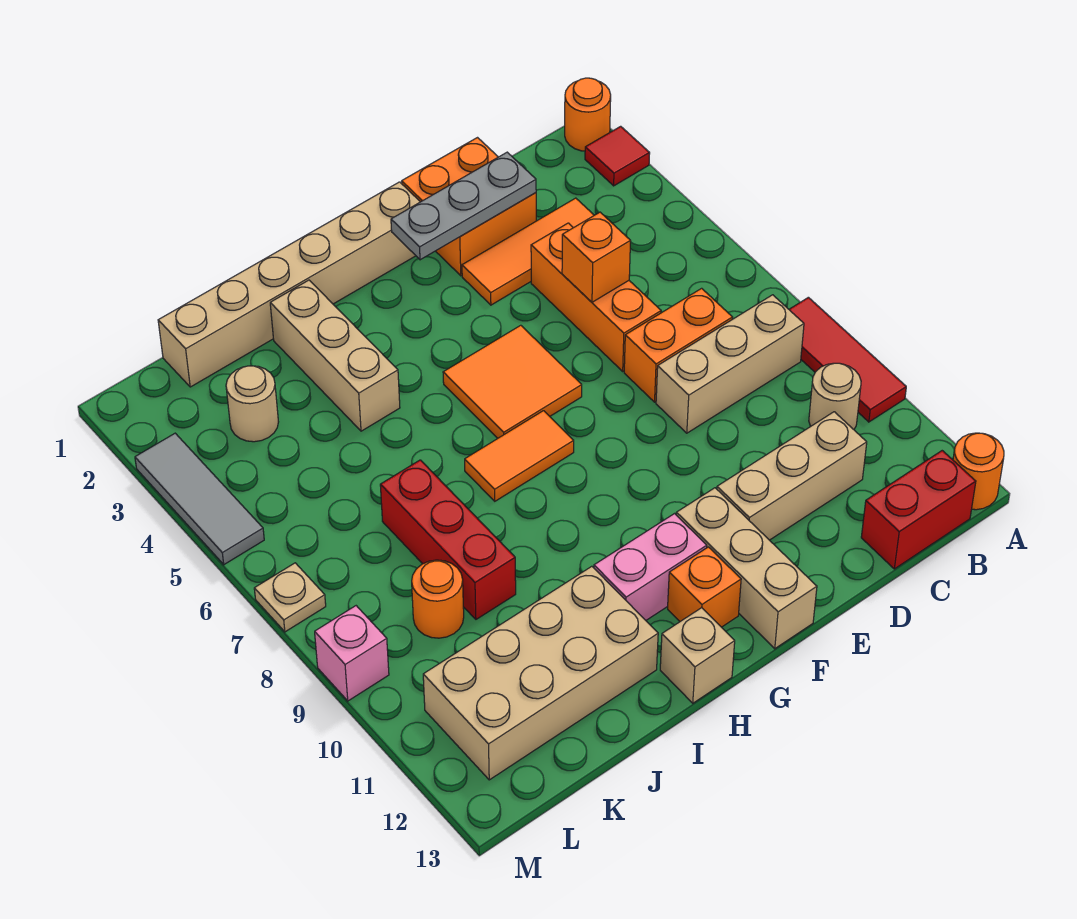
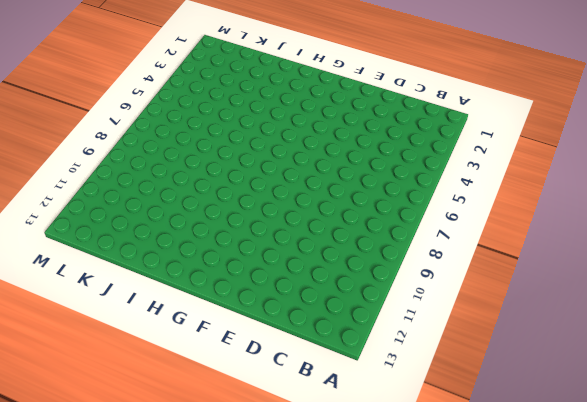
none -> orange round brick A1 level 1
none -> red tile A2 level 1
none -> red tile A8:A10 level 1

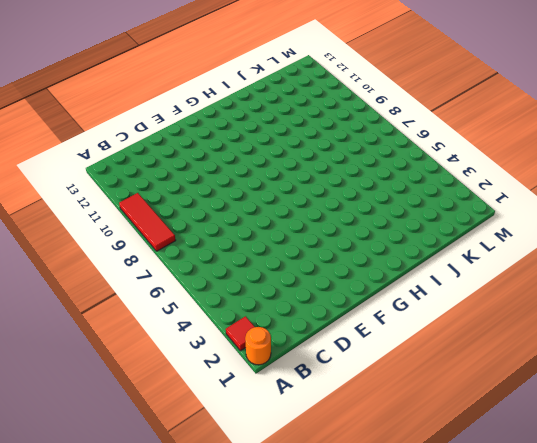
none -> orange round brick A13 level 1
none -> tan brick B8:D8 level 1
none -> tan round brick B10 level 1

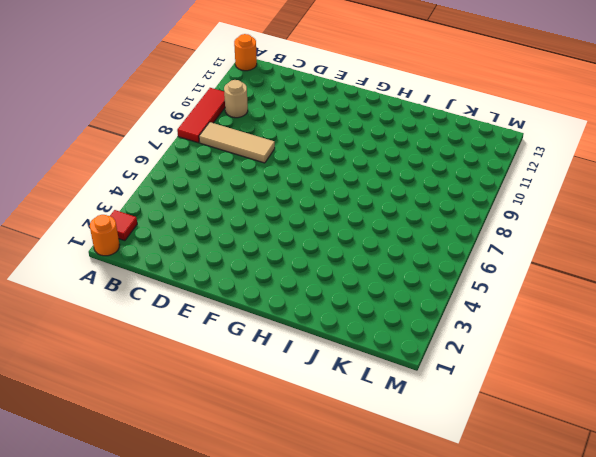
tan tile B8:D8 level 1 -> tan brick B8:D8 level 1
none -> red brick B13:C13 level 1
none -> orange tile C3:E3 level 1
none -> orange brick C7:D7 level 1

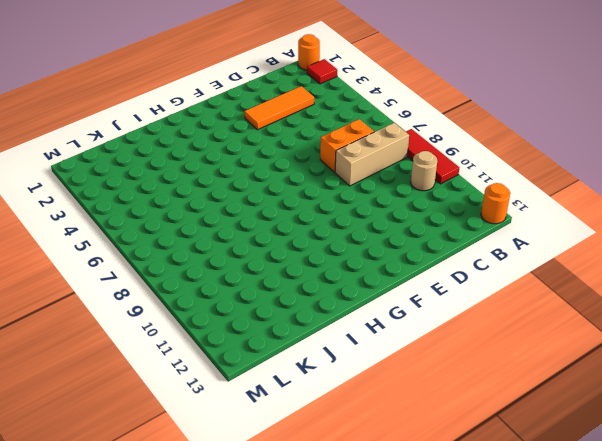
none -> red brick B13:C13 level 1
none -> tan brick C11:E11 level 1
none -> orange brick D1:E2 level 1

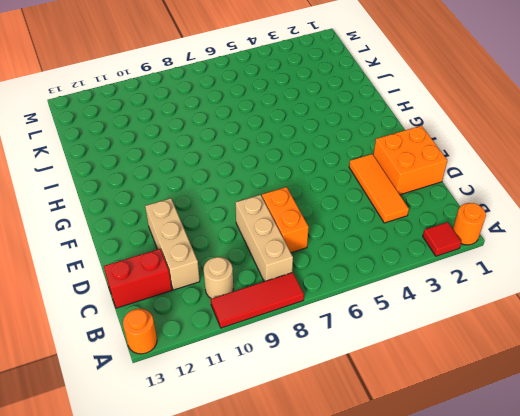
red brick C12:C13 level 1 -> red brick B13:C13 level 1
none -> orange brick D4:D6 level 1
none -> tan brick F1:K1 level 1
none -> orange tile F5:G6 level 1

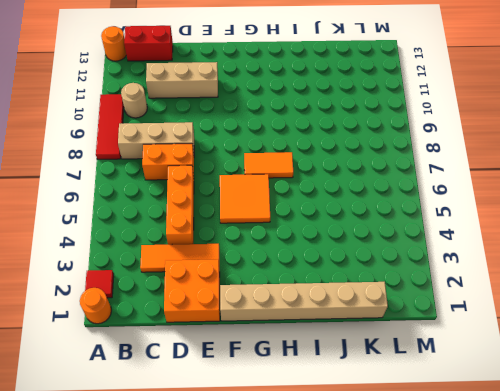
none -> tan brick F11:F13 level 1
none -> pink brick G11:H11 level 1
none -> orange brick G12 level 1

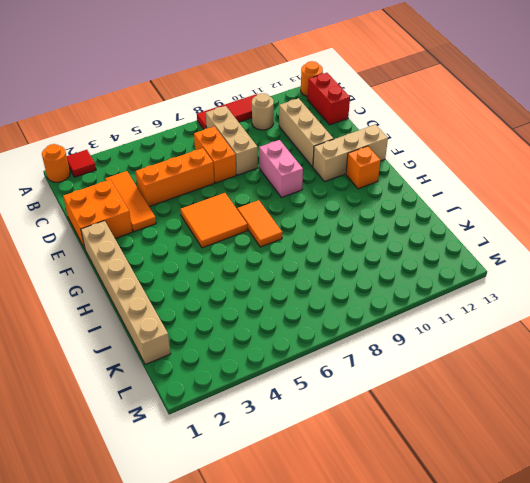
pink brick E9:F9 level 1 -> pink brick G11:H11 level 1
none -> tan brick H13 level 1
none -> tan brick I2:I4 level 1
none -> tan brick I11:L12 level 1

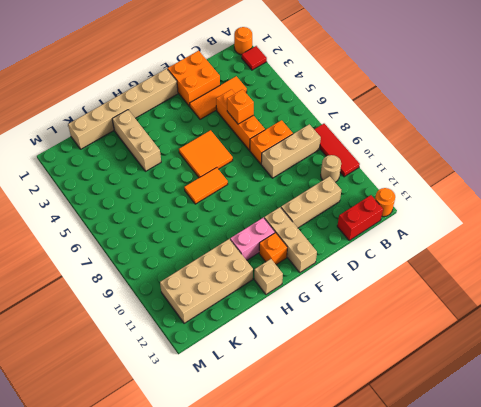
none -> red brick J7:J9 level 1
none -> tan round brick K3 level 1
none -> orange round brick K9 level 1

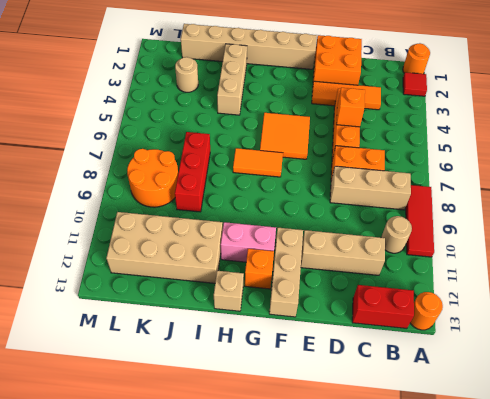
orange round brick K8:L9 level 1 -> orange round brick K9 level 1
none -> grey tile M3:M5 level 1
none -> tan plate M7 level 1
none -> pink brick M9 level 1

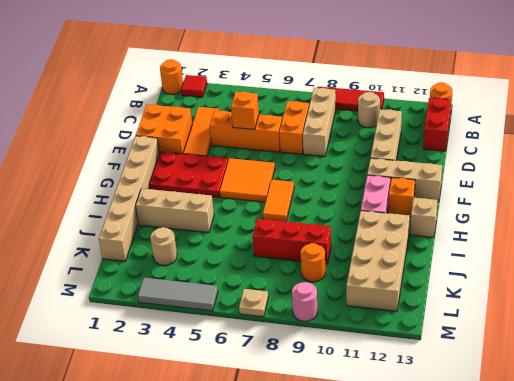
red plate F2:G4 level 1 -> none
pink round brick M9 level 1 -> pink brick M9 level 1
none -> grey plate D2:F2 level 2

